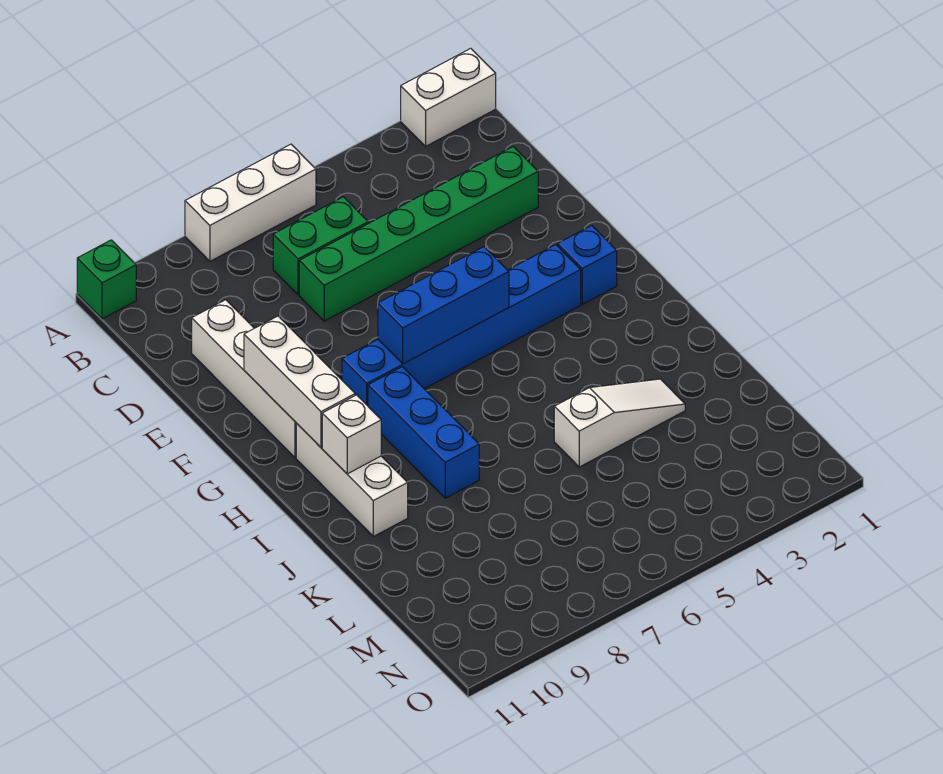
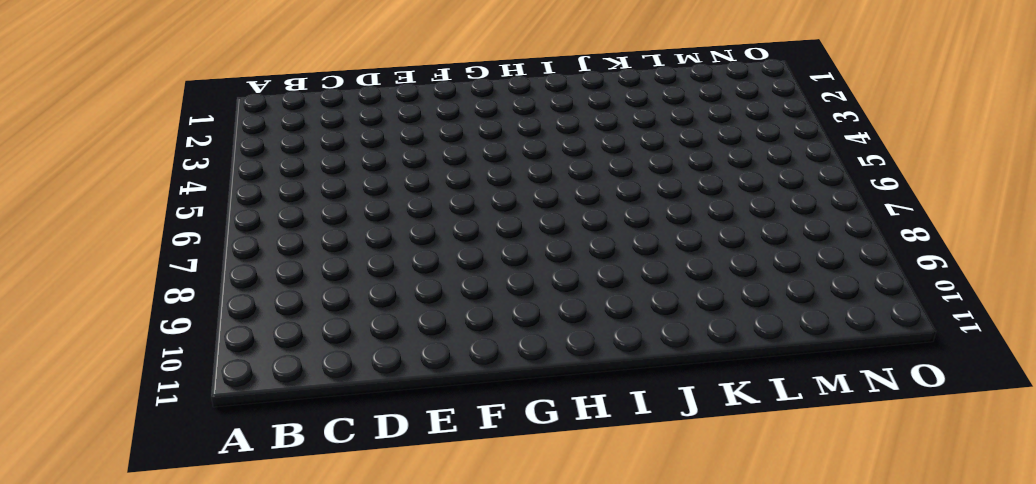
none -> white brick A1:A2 level 1
none -> white brick A6:A8 level 1
none -> green brick A11 level 1

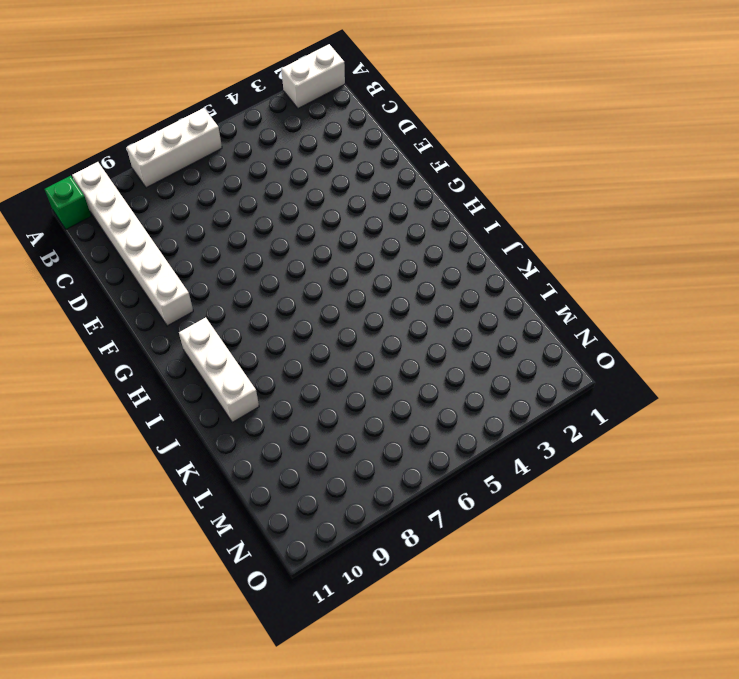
white brick A10:F10 level 1 -> white brick D10:G10 level 1
none -> green brick C6:C7 level 1
none -> green brick D2:D7 level 1
none -> blue brick G2 level 1

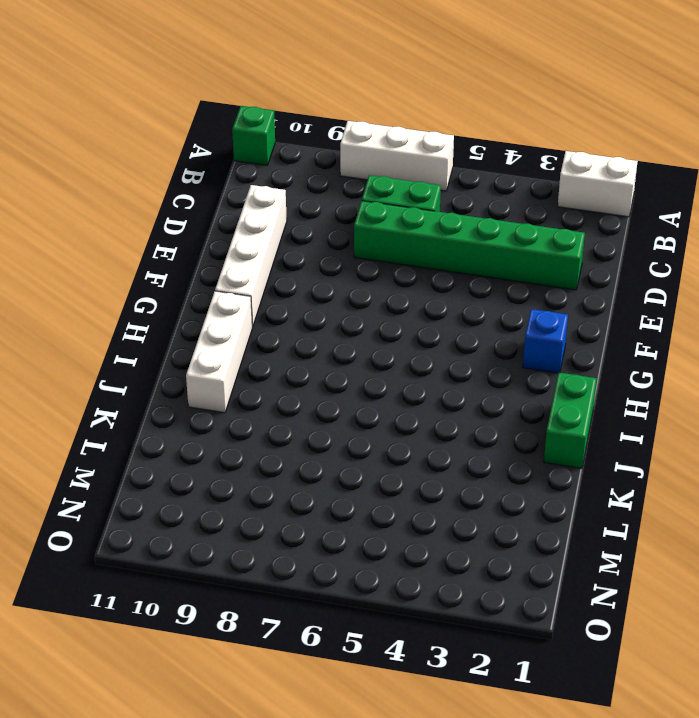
green brick I1:J1 level 1 -> none
none -> blue brick G3:G8 level 1
none -> blue brick H8:J8 level 1
none -> white slope K3:K5 level 1 top 5

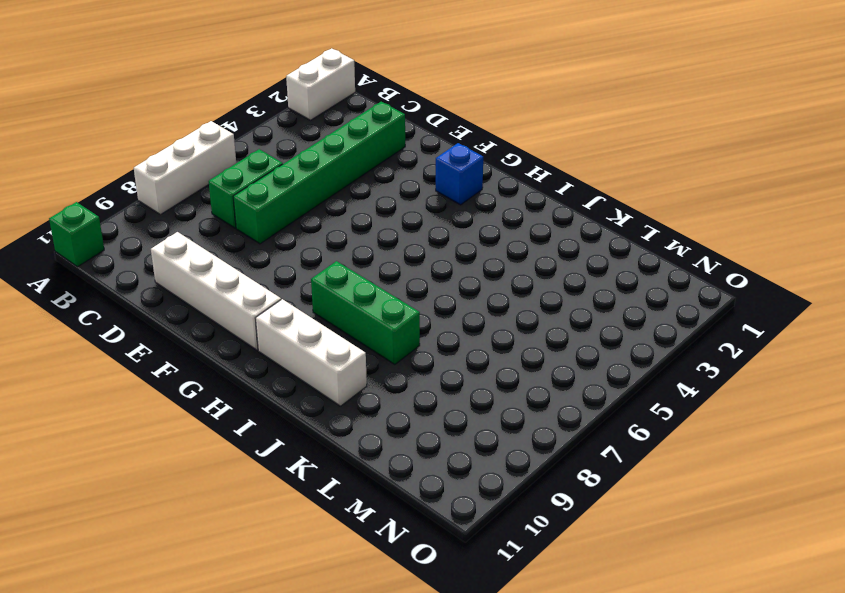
green brick H8:J8 level 1 -> blue brick H8:J8 level 1
none -> blue brick G3:G8 level 1
none -> white slope K3:K5 level 1 top 5
none -> white brick F10:H10 level 2

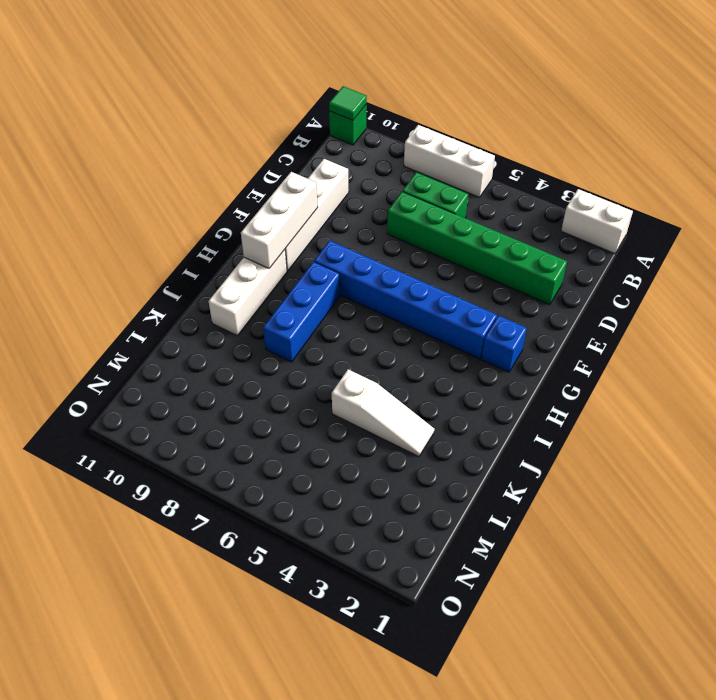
green tile A11 level 2 -> none
none -> blue brick G5:G7 level 2
none -> white brick I10 level 2

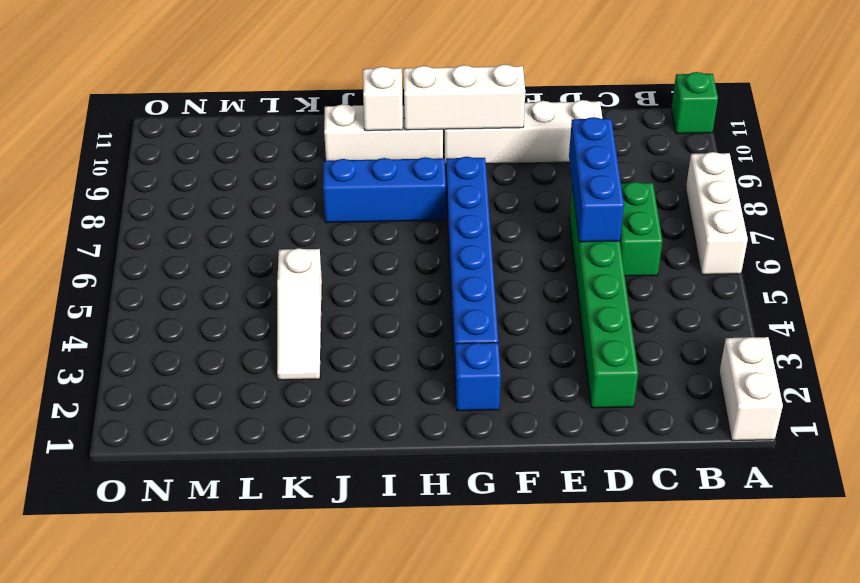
blue brick D6:D8 level 2 -> blue brick G5:G7 level 2

